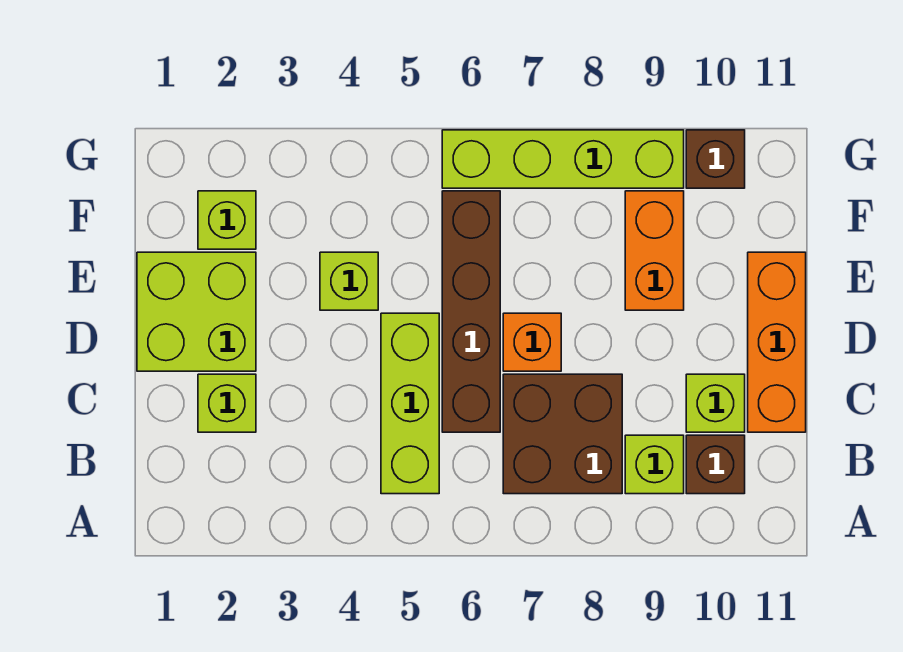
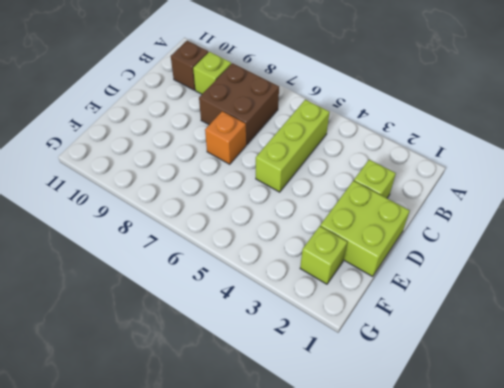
none -> brown brick C6:F6 level 1
none -> lime brick C10 level 1
none -> orange brick C11:E11 level 1

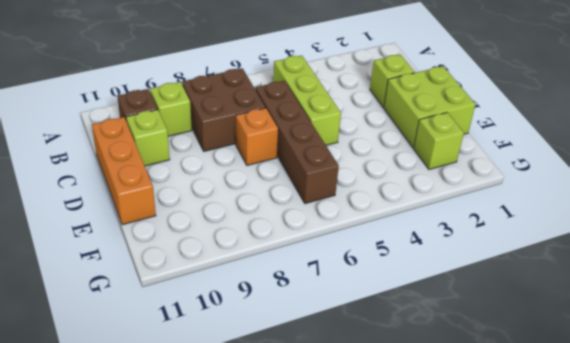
none -> lime brick E4 level 1
none -> orange brick E9:F9 level 1
none -> lime brick G6:G9 level 1

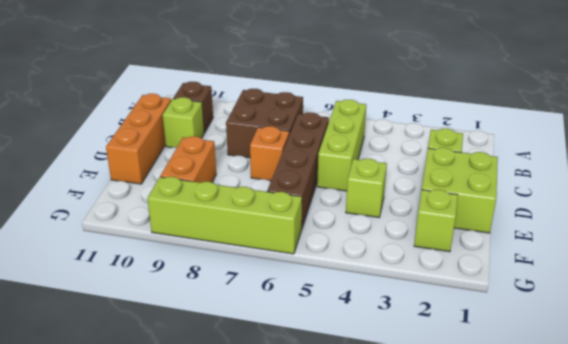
none -> lime brick B9 level 1
none -> brown brick G10 level 1

